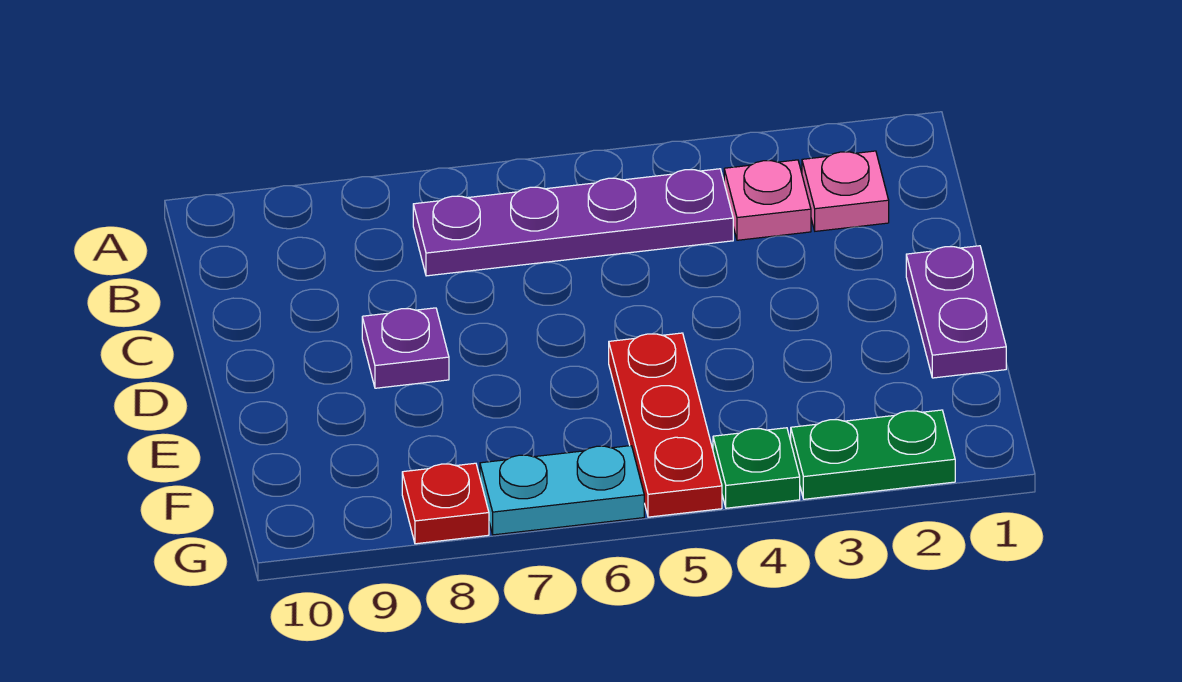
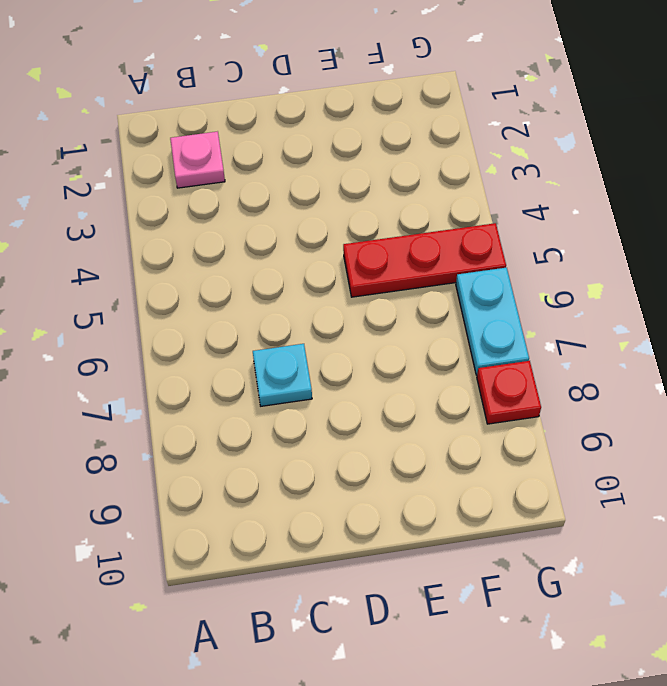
cyan plate C7 level 1 -> none
none -> pink plate B3 level 1
none -> purple plate B4:B7 level 1

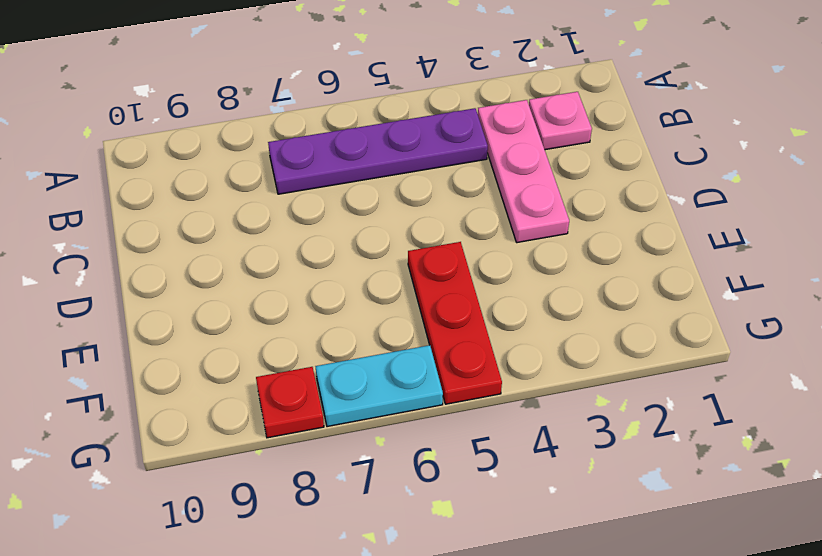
pink plate B3:D3 level 1 -> pink plate B3 level 1
none -> purple plate D1:E1 level 1
none -> purple plate D8 level 1

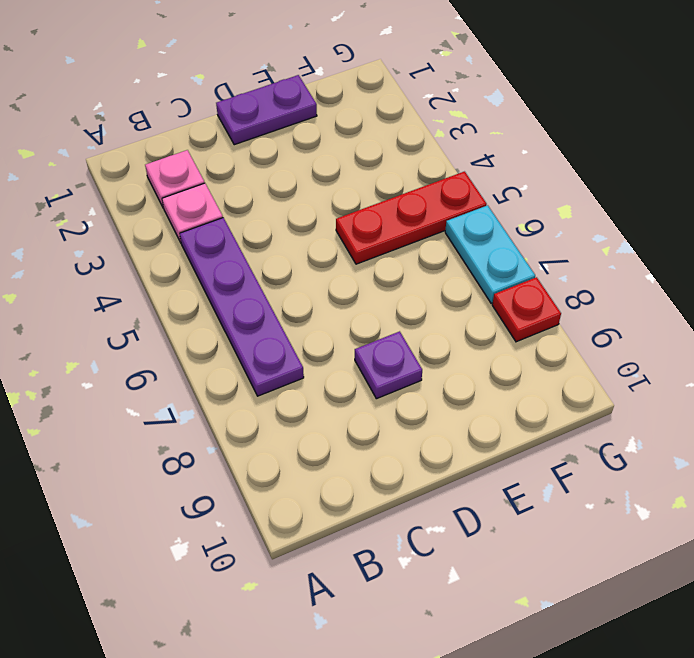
none -> green plate G2:G3 level 1
none -> green plate G4 level 1

